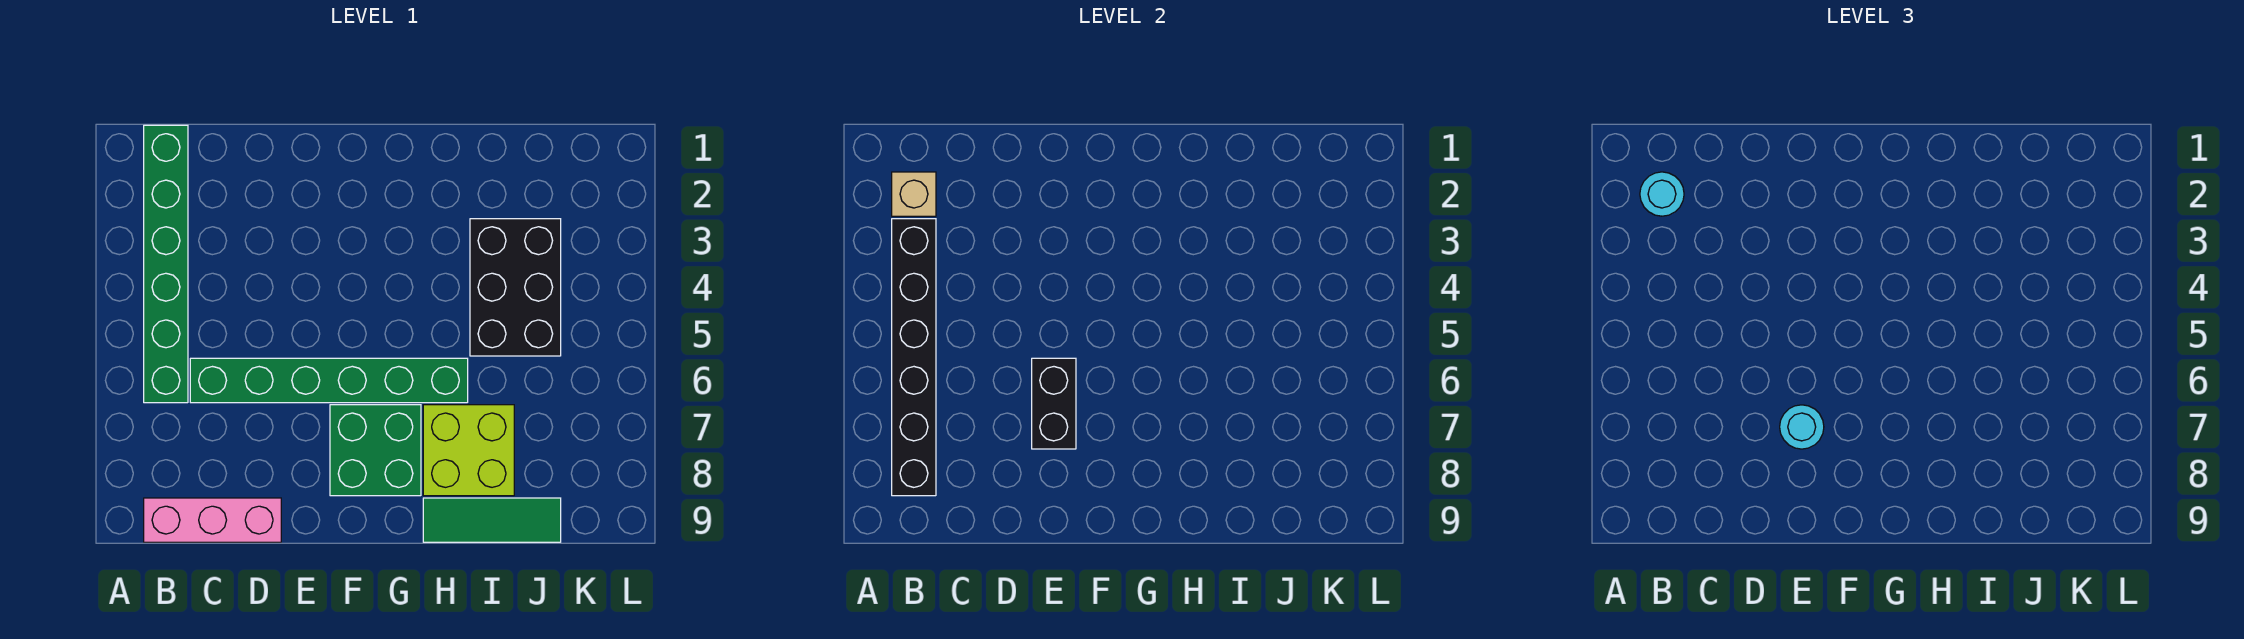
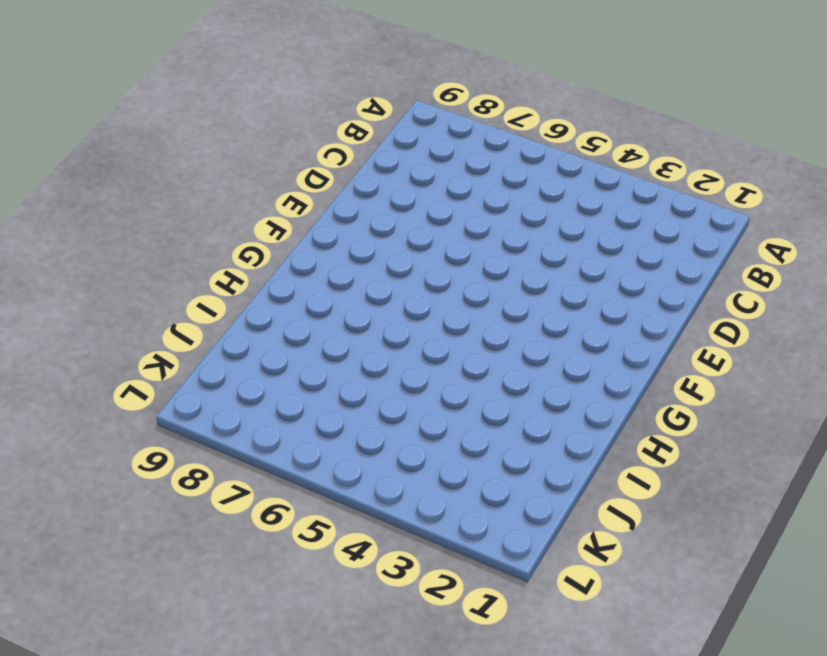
none -> green brick B1:B6 level 1
none -> pink brick B9:D9 level 1
none -> green brick C6:H6 level 1

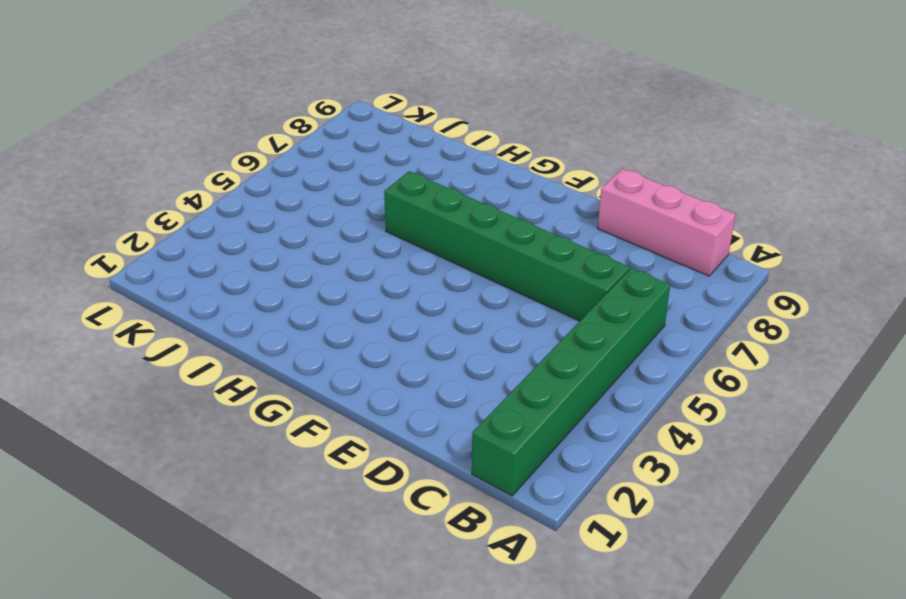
none -> green brick F7:G8 level 1
none -> lime brick H7:I8 level 1
none -> green tile H9:J9 level 1

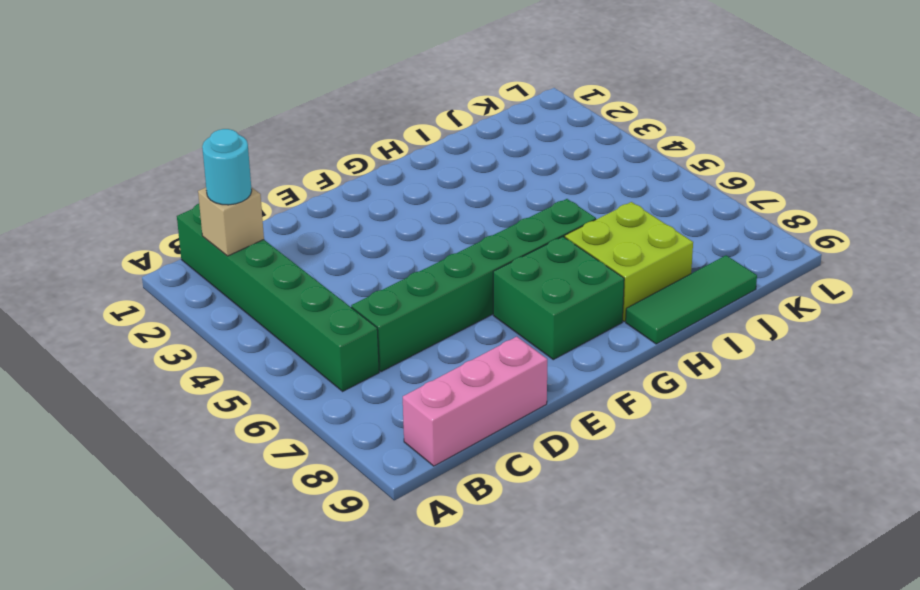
none -> black brick I3:J5 level 1
none -> black brick B3:B8 level 2
none -> black brick E6:E7 level 2

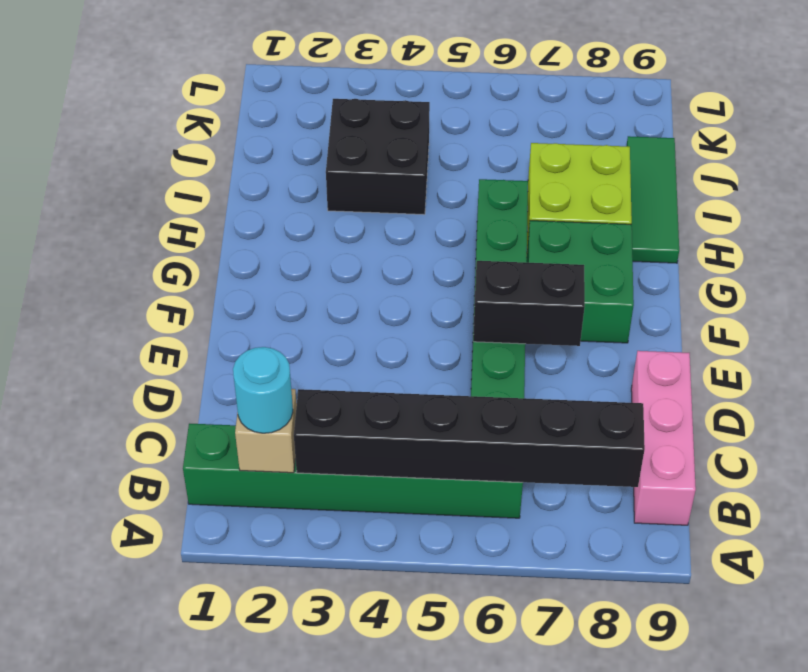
black brick I3:J4 level 1 -> black brick I3:J5 level 1
none -> cyan round brick E7 level 3

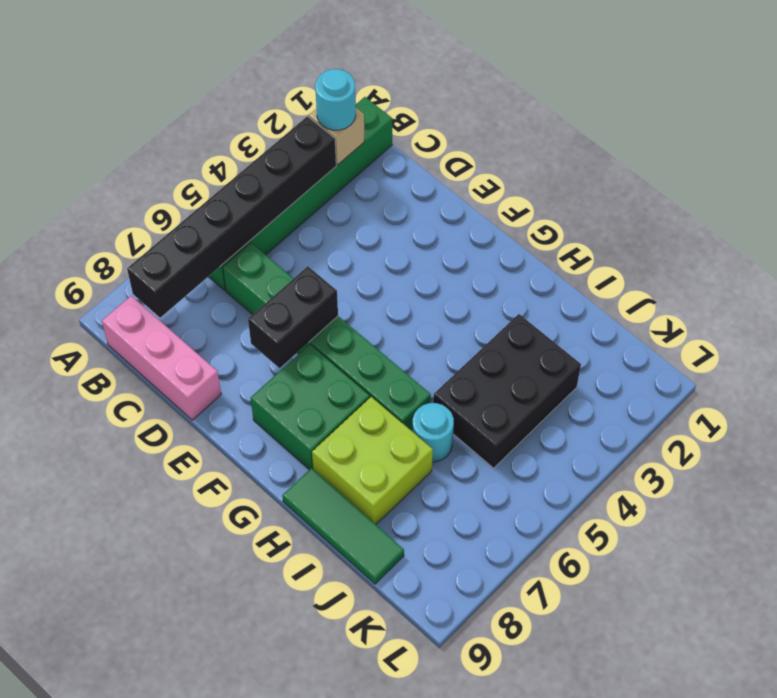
cyan round brick I6 level 1 -> cyan round brick E7 level 3

